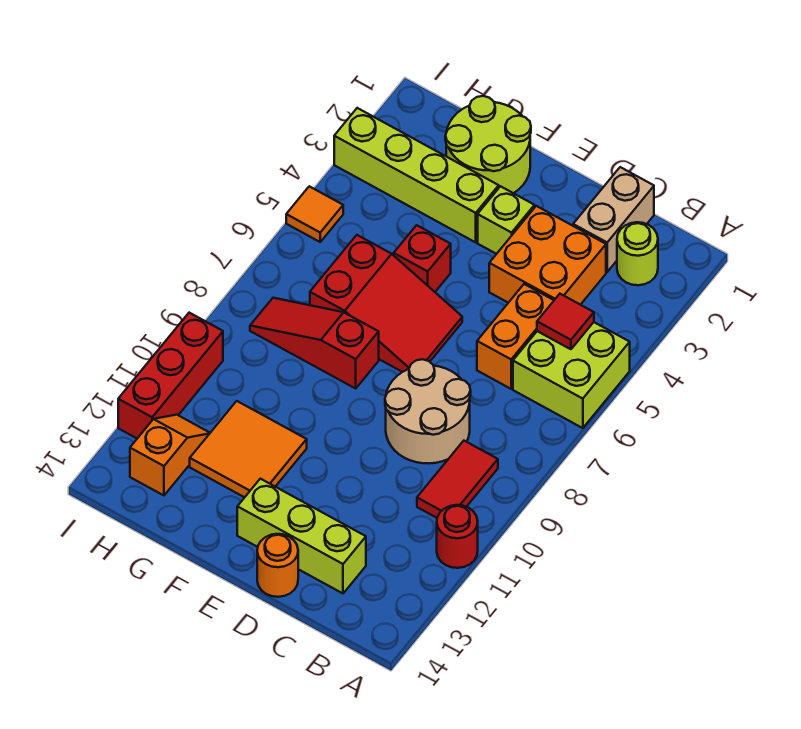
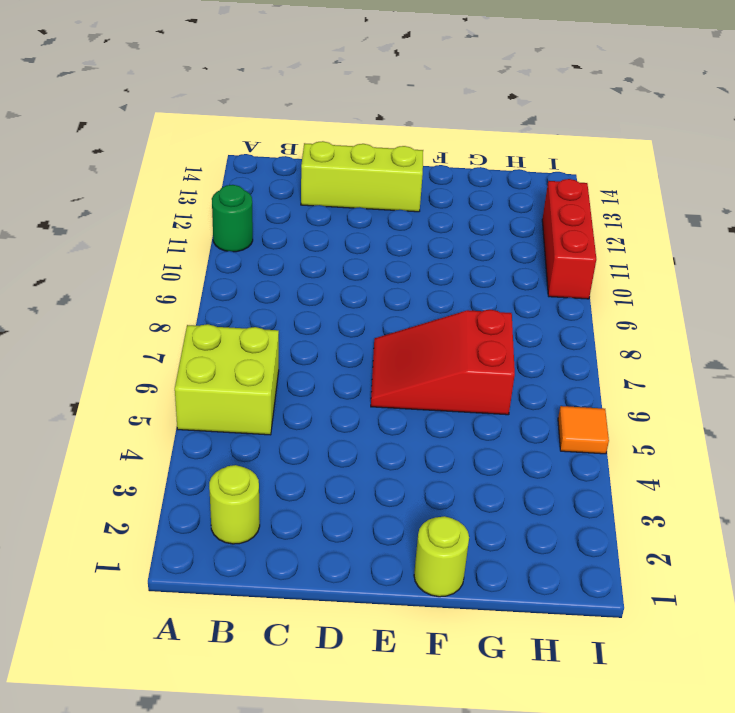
green round brick A11 level 1 -> red round brick A11 level 1
lime round brick F1 level 1 -> lime round brick F1:G2 level 1
none -> red tile B9:B10 level 1
none -> tan brick C1:C2 level 1
none -> orange brick C3:D4 level 1

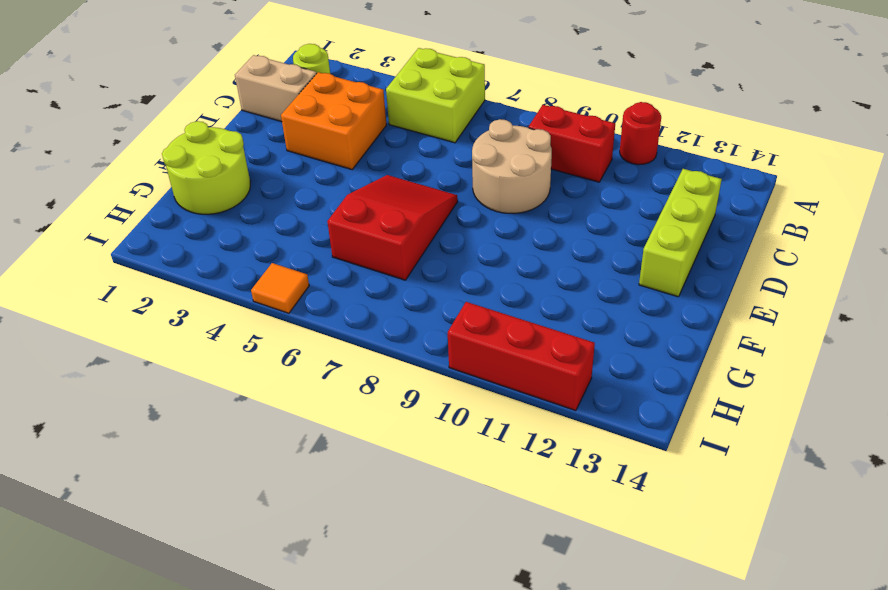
red brick B9:B10 level 1 -> red tile B9:B10 level 1
none -> orange brick C5:C6 level 1
none -> orange round brick D14 level 1
none -> lime brick E3 level 1

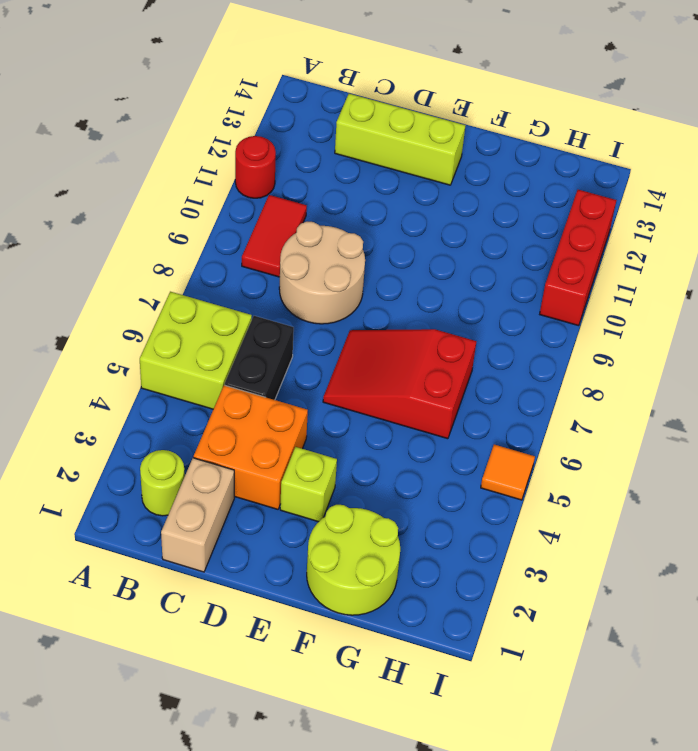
black brick C5:C6 level 1 -> orange brick C5:C6 level 1
none -> orange round brick D14 level 1
none -> lime brick F3:I3 level 1
none -> red brick F5 level 1

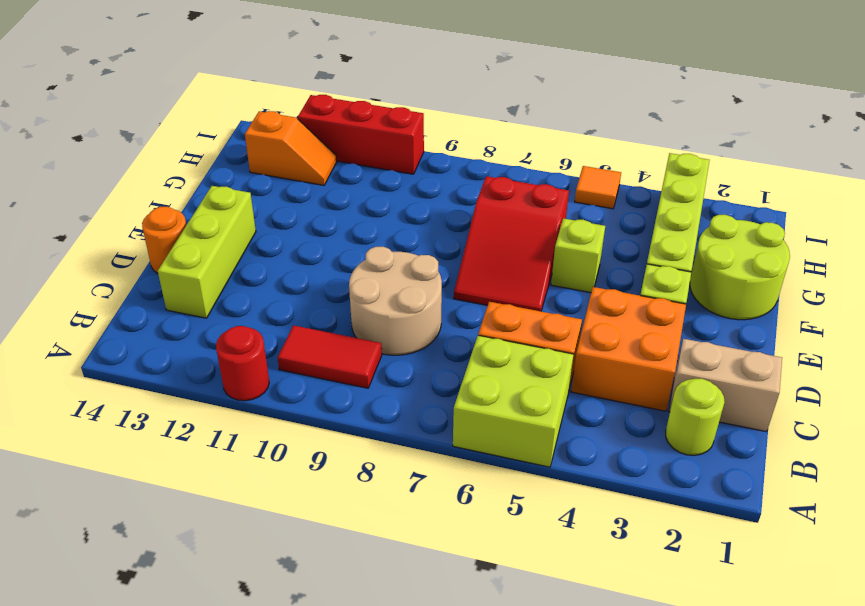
lime brick F5 level 1 -> red brick F5 level 1
none -> red slope F8:H8 level 1 top F
none -> orange tile F11:G12 level 1
none -> red tile B5 level 2

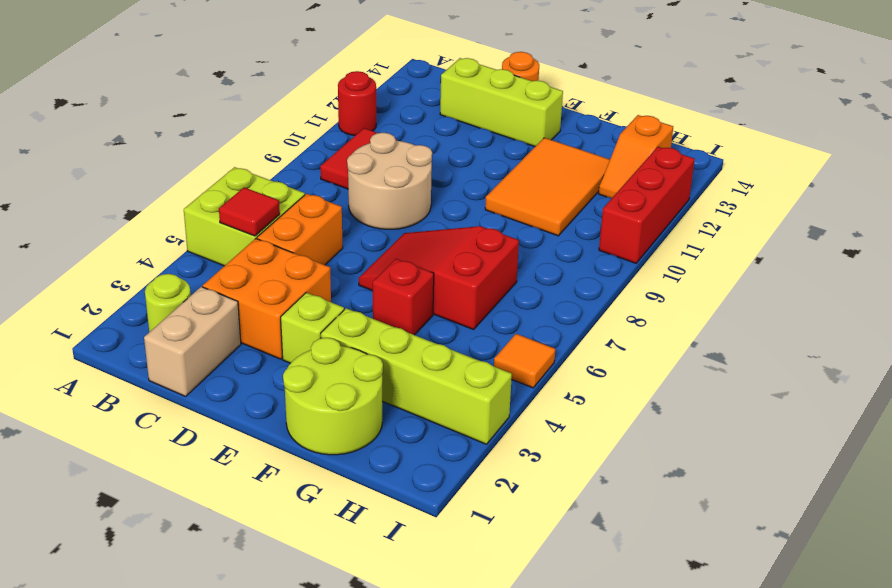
orange tile F10:G12 level 1 -> orange tile F11:G12 level 1
none -> red slope F8:H8 level 1 top F

